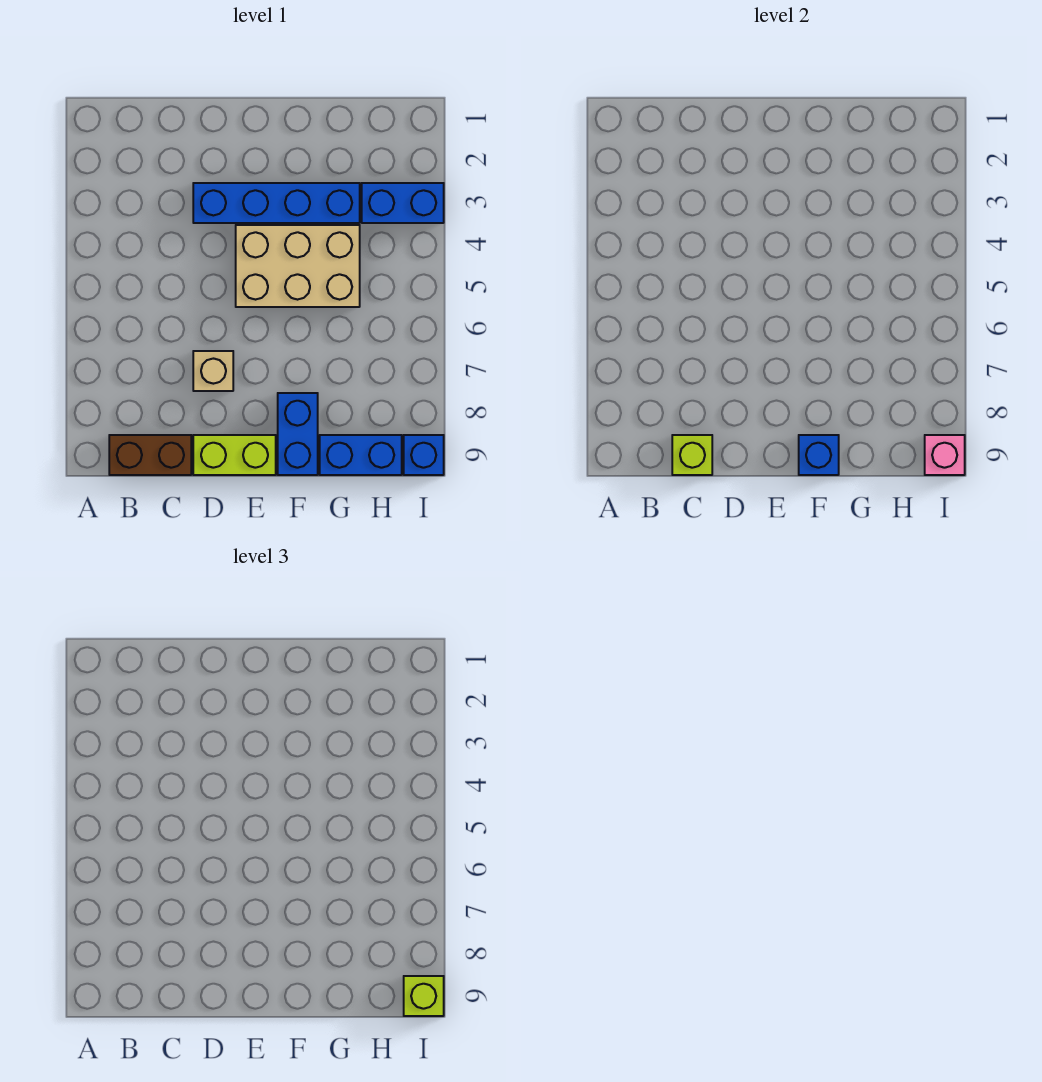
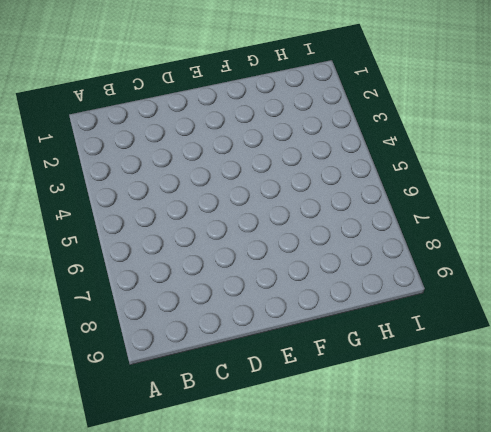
none -> brown brick B9:C9 level 1
none -> blue brick D3:G3 level 1
none -> tan brick D7 level 1

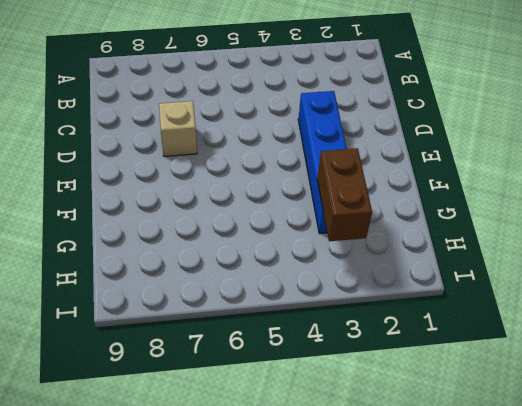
brown brick G3:H3 level 2 -> brown brick B9:C9 level 1
none -> lime brick D9:E9 level 1
none -> tan brick E4:G5 level 1
none -> blue brick F8:F9 level 1

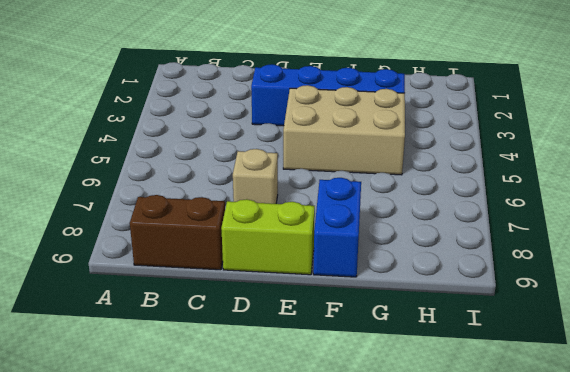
none -> blue brick G9:H9 level 1
none -> blue brick H3:I3 level 1
none -> blue brick I9 level 1

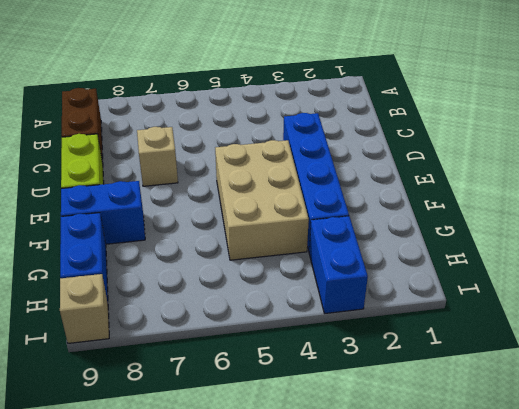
tan brick I9 level 1 -> blue brick I9 level 1
none -> lime brick C9 level 2
none -> blue brick F9 level 2
none -> pink brick I9 level 2

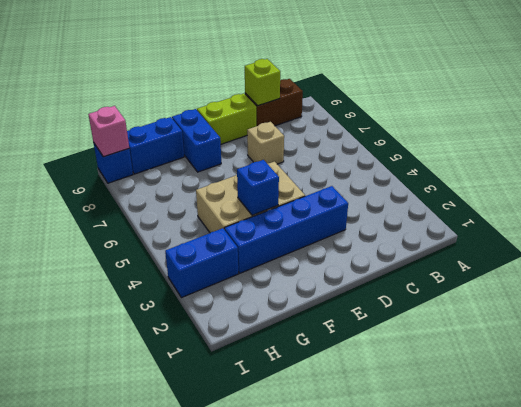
blue brick F4 level 2 -> blue brick F9 level 2
none -> lime brick I9 level 3

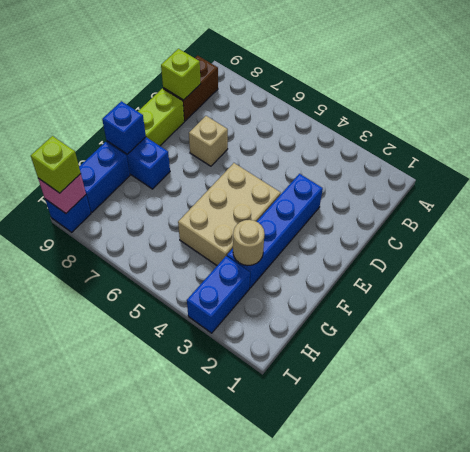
tan round brick G3 level 2 -> none

